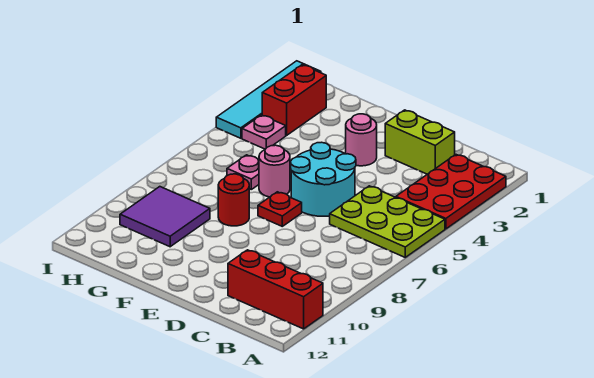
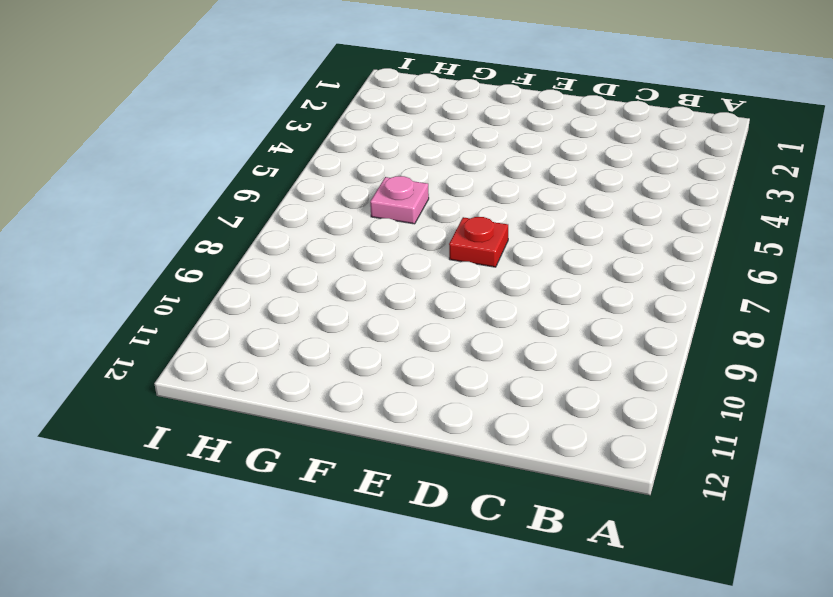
none -> red plate A2:B4 level 1
none -> lime plate A5:C6 level 1
none -> red brick A11:C11 level 1

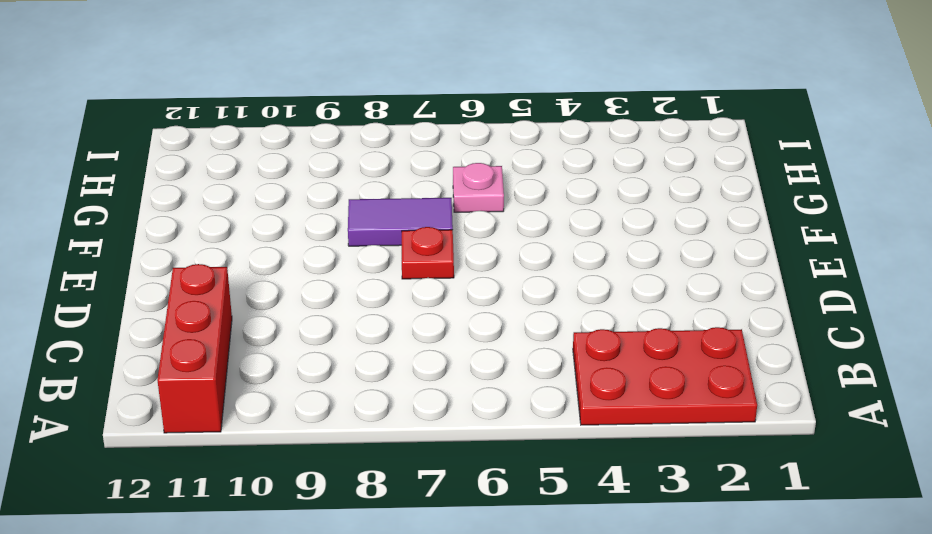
purple tile F7:F8 level 1 -> red round brick F8 level 1
none -> lime plate A5:C6 level 1
none -> lime brick C2:D2 level 1
none -> cyan round brick D5:E6 level 1

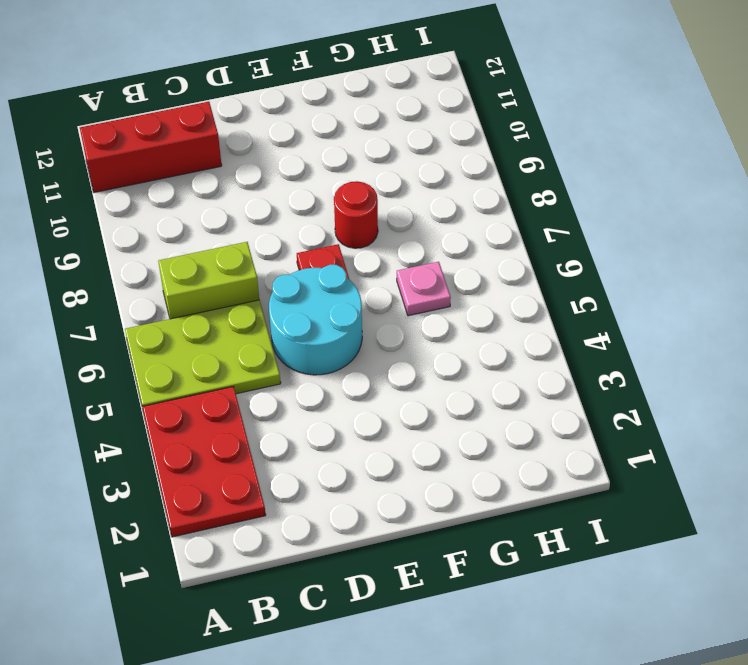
lime brick B7:C7 level 1 -> lime brick C2:D2 level 1
none -> pink round brick E3 level 1
none -> pink round brick F6 level 1
none -> purple tile G9:H10 level 1

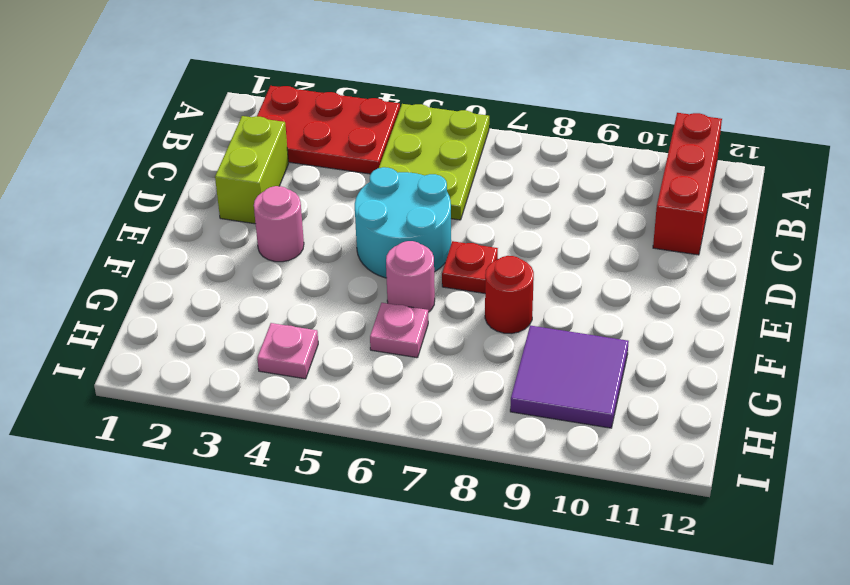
none -> red brick H2:H3 level 1
none -> cyan tile I1:I4 level 1

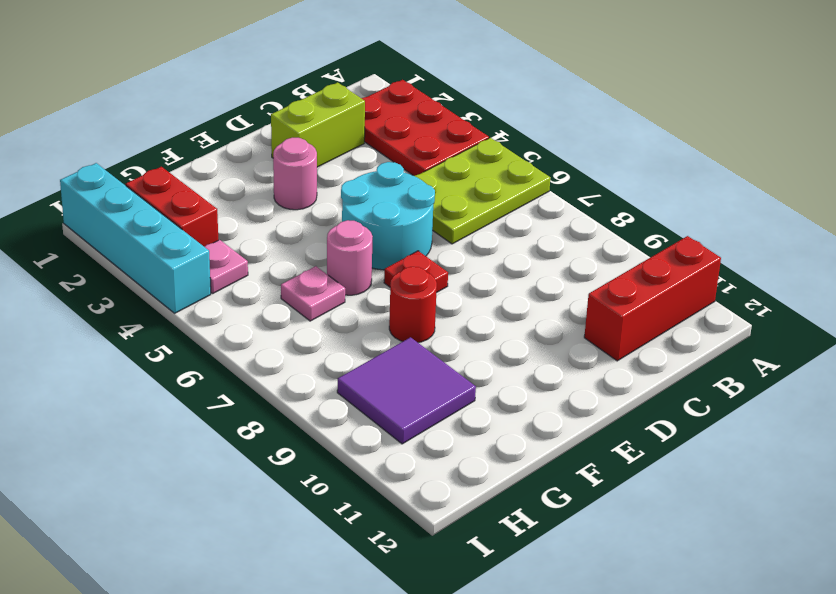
cyan brick I1:I4 level 1 -> cyan tile I1:I4 level 1

